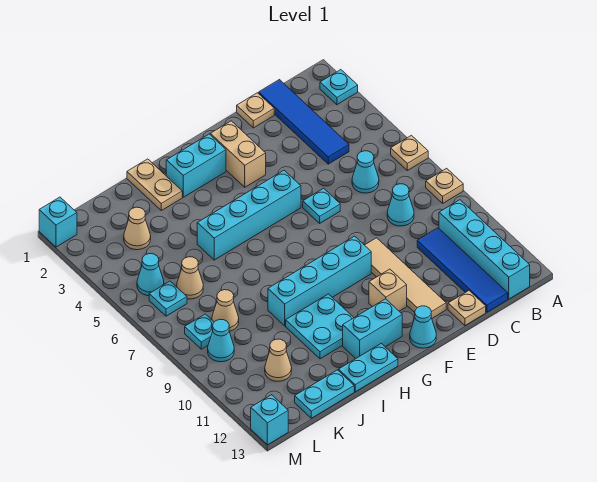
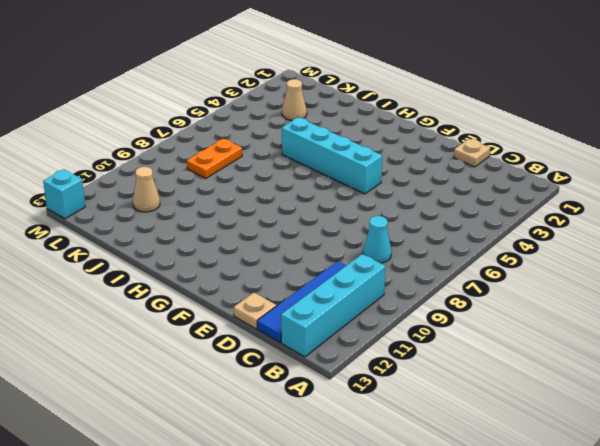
orange plate K7:K8 level 1 -> tan cone K8 level 1
none -> cyan plate A2 level 1
none -> tan plate A6 level 1
none -> tan plate A8 level 1
none -> blue tile C1:C4 level 1

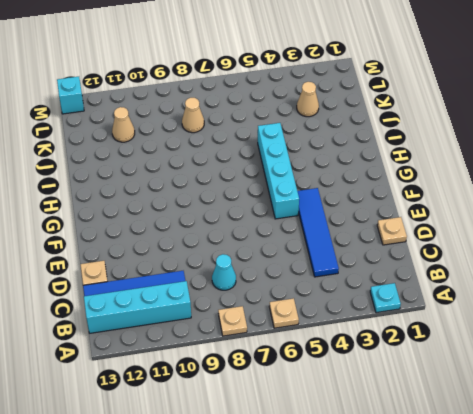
blue tile C4:F4 level 1 -> blue tile C1:C4 level 1
none -> cyan cone C6 level 1
none -> cyan plate E6 level 1
none -> tan tile E9:E12 level 1
none -> tan brick F2:F3 level 1

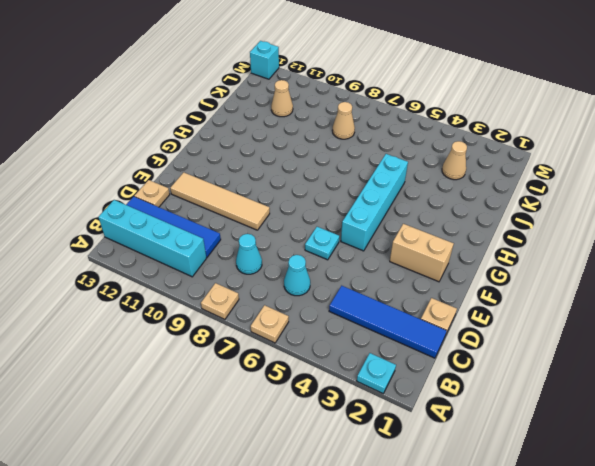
none -> cyan brick F9:I9 level 1
none -> tan brick F11 level 1
none -> cyan cone F13 level 1
none -> cyan brick G2:H2 level 1

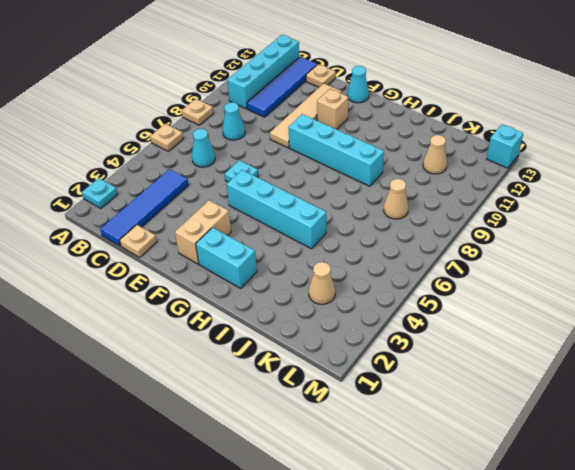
none -> cyan brick G12:H12 level 1
none -> cyan plate H10:I11 level 1
none -> cyan plate H13:I13 level 1
none -> tan plate I1:I2 level 1

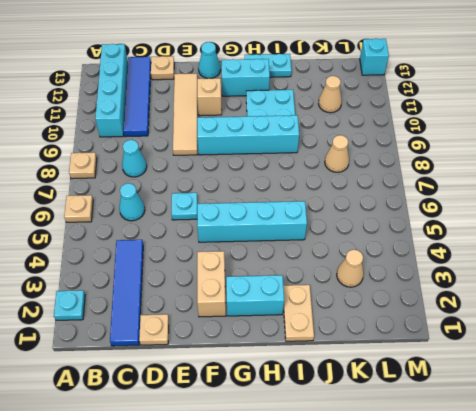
none -> cyan plate J13:K13 level 1
none -> tan cone K6 level 1
none -> cyan cone L5 level 1
none -> cyan plate L6 level 1

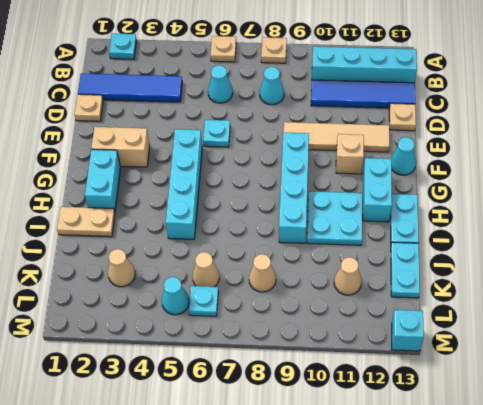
none -> cyan plate L8 level 1
none -> cyan cone L9 level 1
none -> cyan brick M1 level 1

